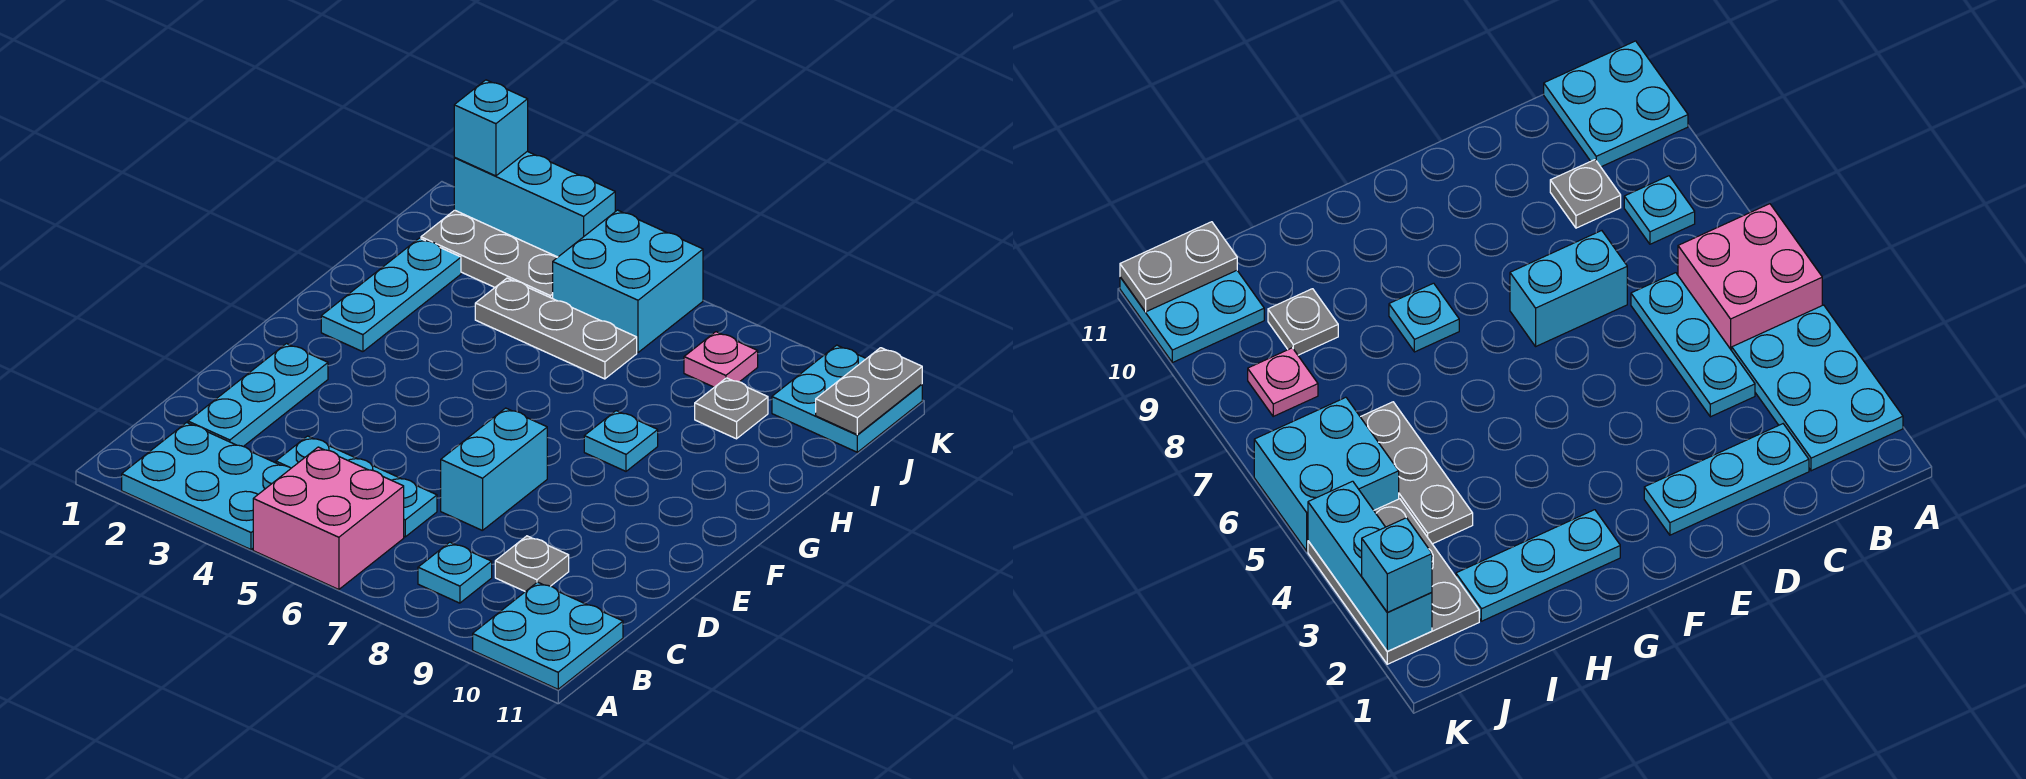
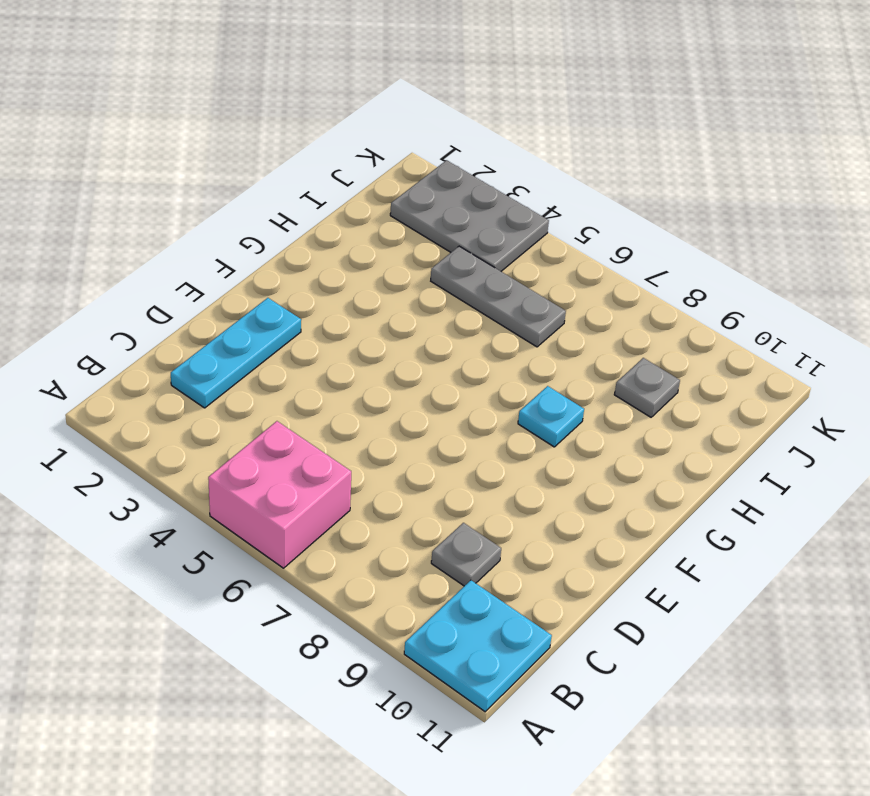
none -> cyan plate A2:B4 level 1
none -> cyan plate B8 level 1
none -> cyan plate C4:C6 level 1

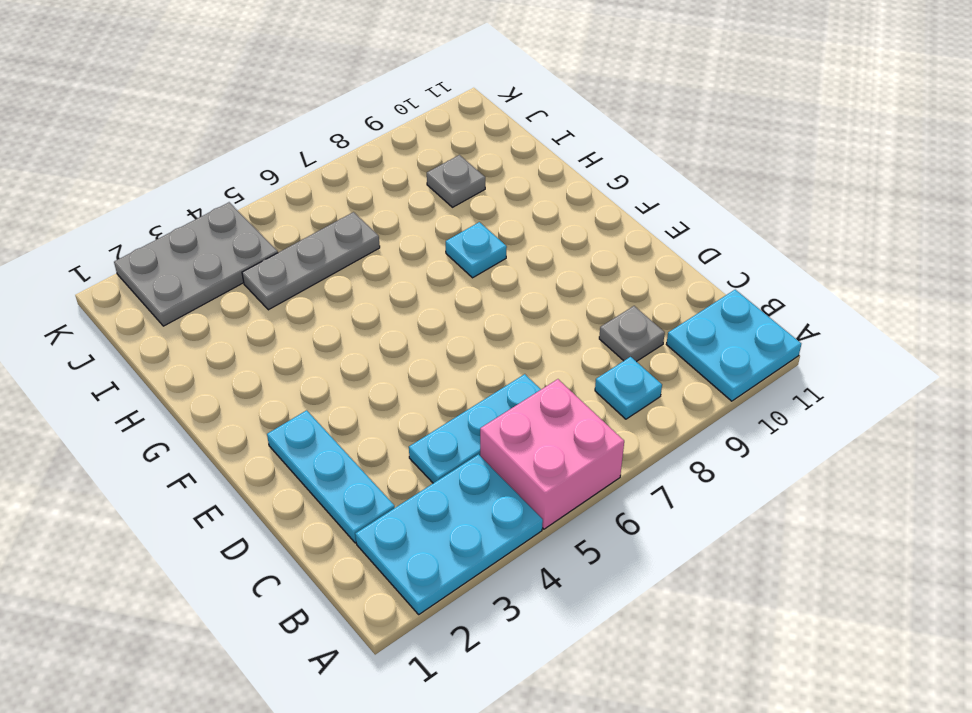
none -> cyan brick D7:E7 level 1
none -> cyan plate G2:I2 level 1
none -> cyan brick J5:K6 level 1

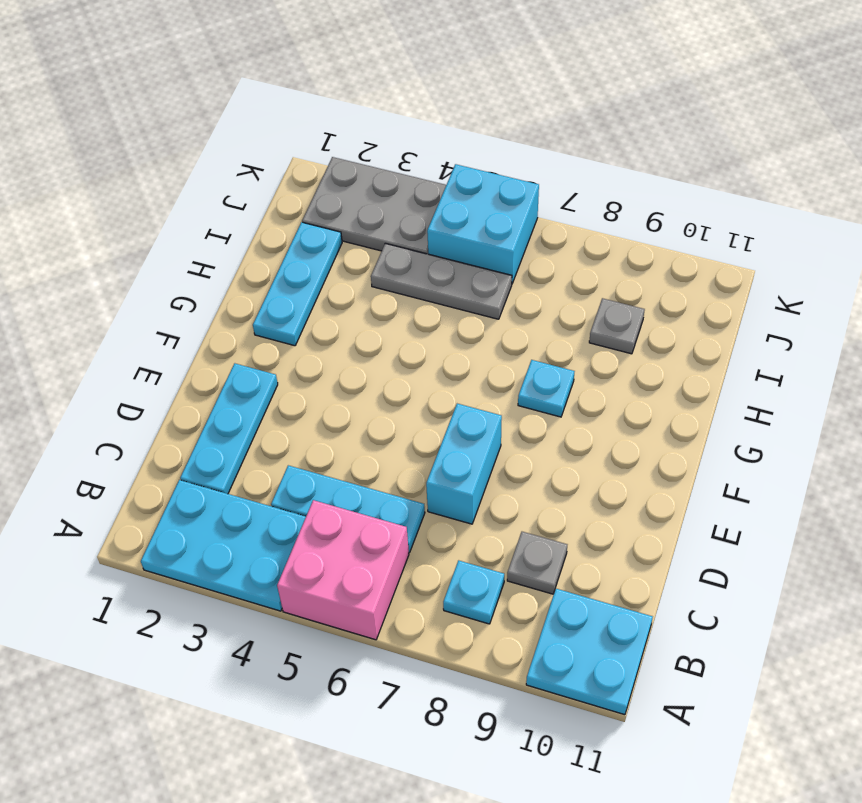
none -> pink plate J8 level 1
none -> cyan plate J10:K11 level 1
none -> grey plate J11:K11 level 2

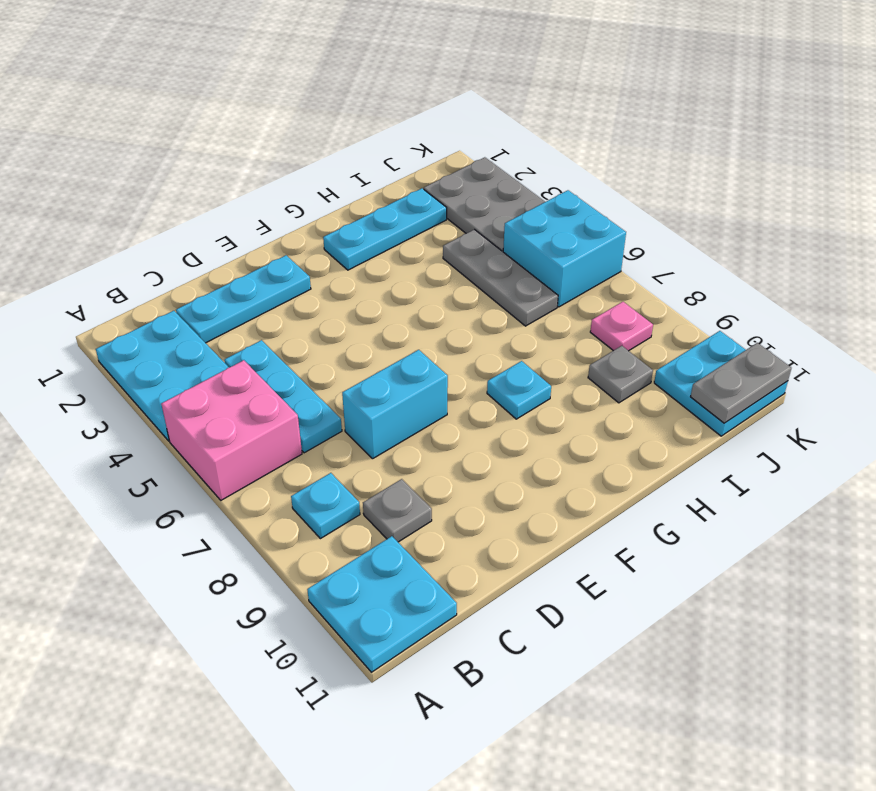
none -> cyan brick K2:K4 level 2
none -> cyan brick K2 level 3

